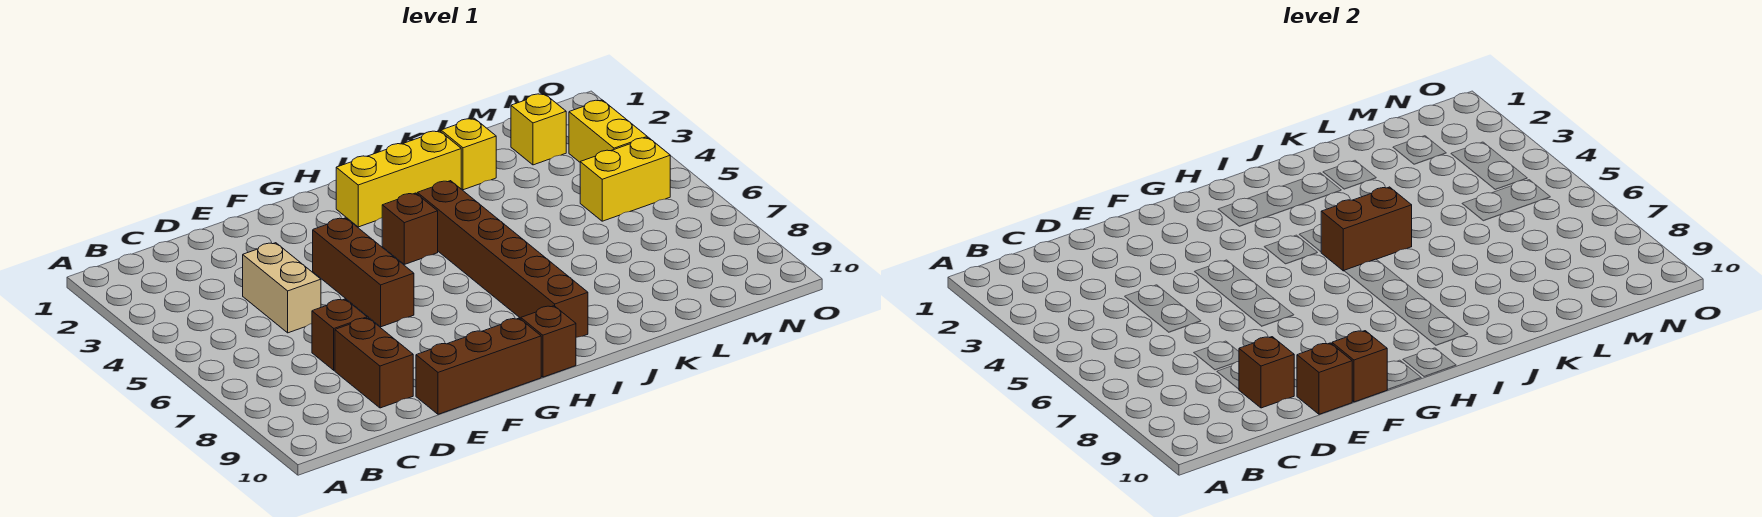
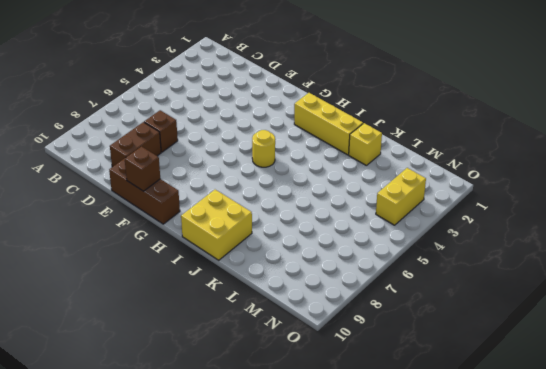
yellow round brick H5 level 1 -> none
yellow brick I9:J10 level 1 -> brown brick I4:I9 level 1
none -> tan brick D4:D5 level 1
none -> brown brick F4:F6 level 1
none -> brown brick H4 level 1

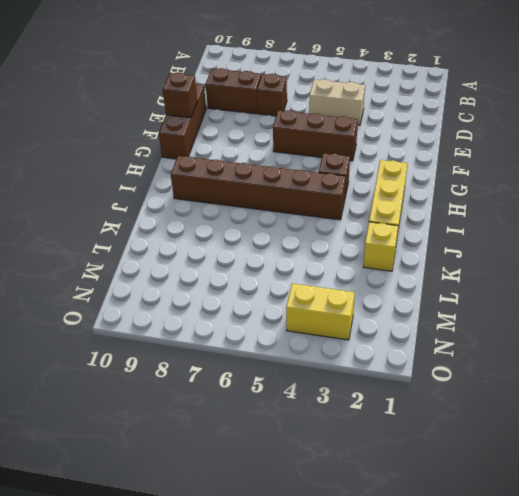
none -> brown brick H10 level 1
none -> yellow brick M2 level 1
none -> yellow brick M5:N5 level 1

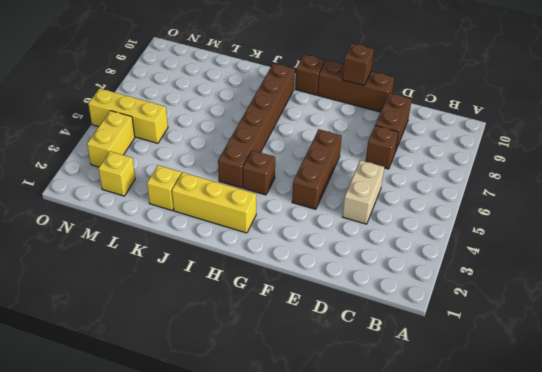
yellow brick M5:O5 level 1 -> yellow brick M5:N5 level 1
none -> brown brick D9 level 2
none -> brown brick E10 level 2
none -> brown brick I5:J5 level 2

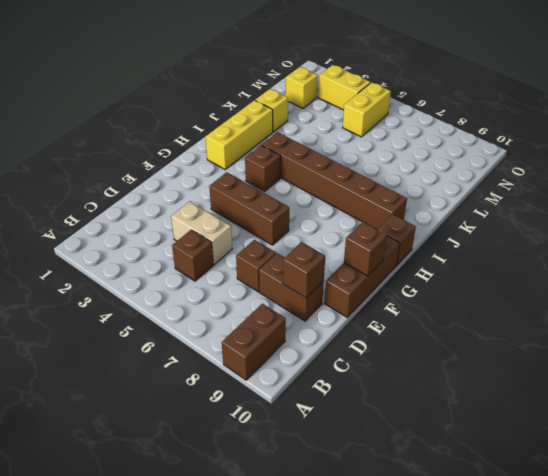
brown brick A9:B9 level 1 -> brown brick I5:J5 level 2
brown brick C5 level 1 -> brown brick E10 level 2

